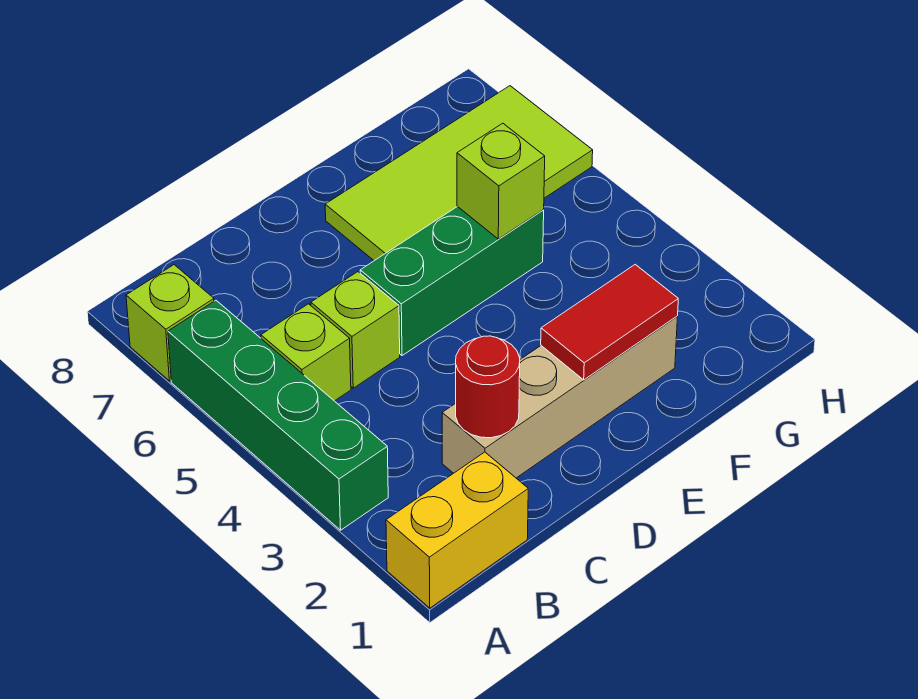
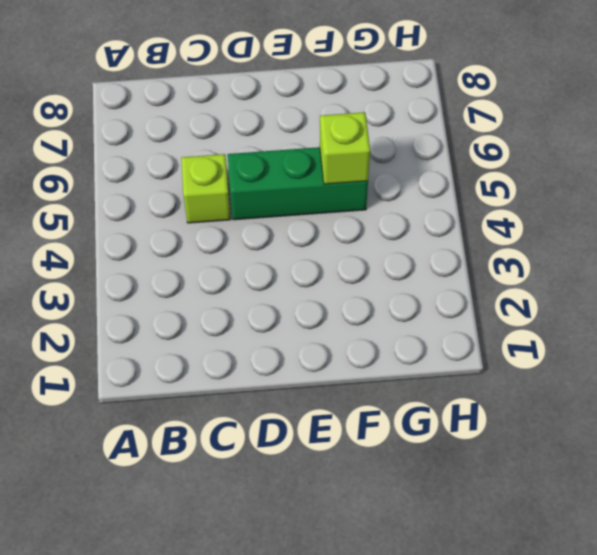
none -> yellow brick A1:B1 level 1
none -> green brick A3:A6 level 1

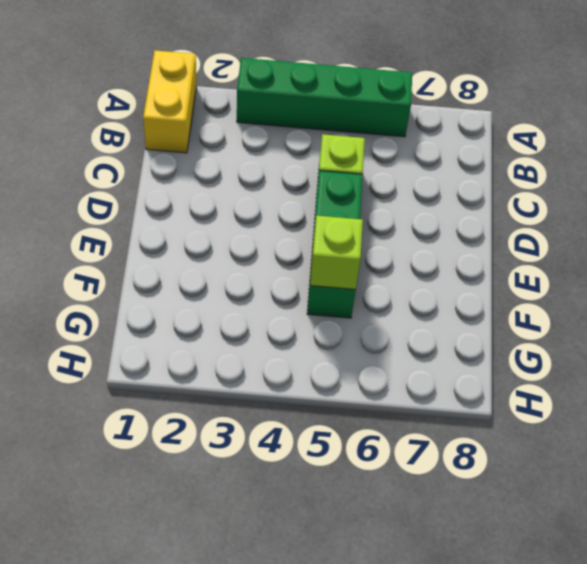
none -> lime brick A7 level 1
none -> lime brick B5 level 1

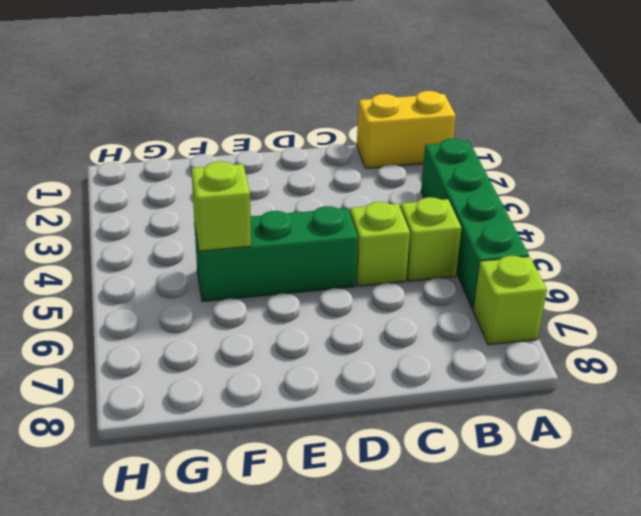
none -> tan brick C2:F2 level 1
none -> lime tile E6:H7 level 1

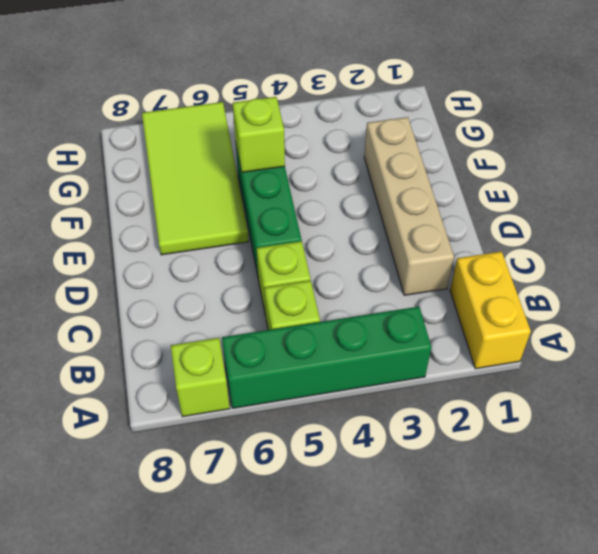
none -> red round brick C2 level 2
none -> red tile E2:F2 level 2

